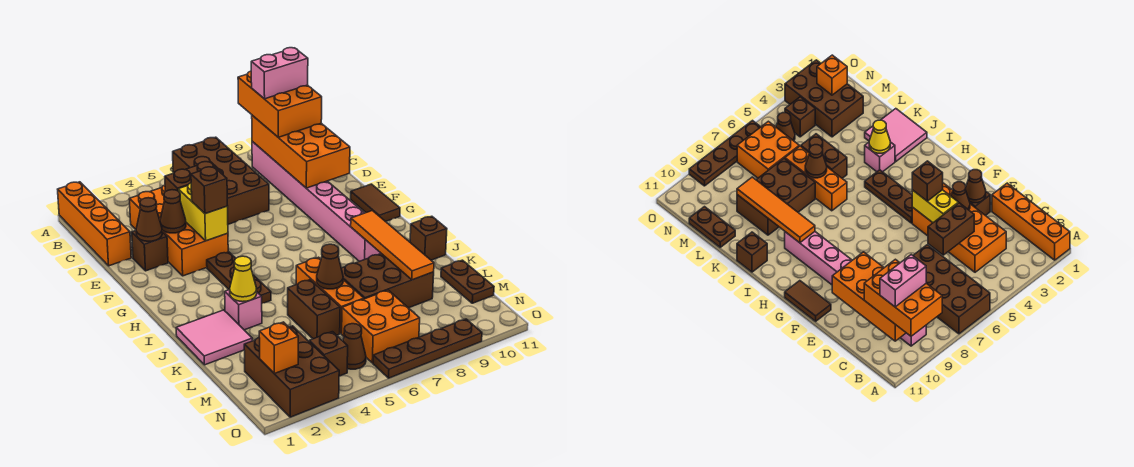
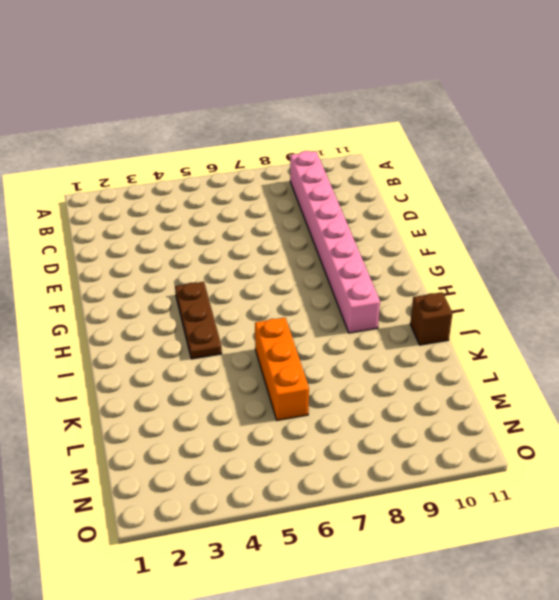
none -> orange brick A1:D1 level 1
none -> brown brick A6:D7 level 1
none -> orange brick C3:F4 level 1
none -> brown brick E2 level 1

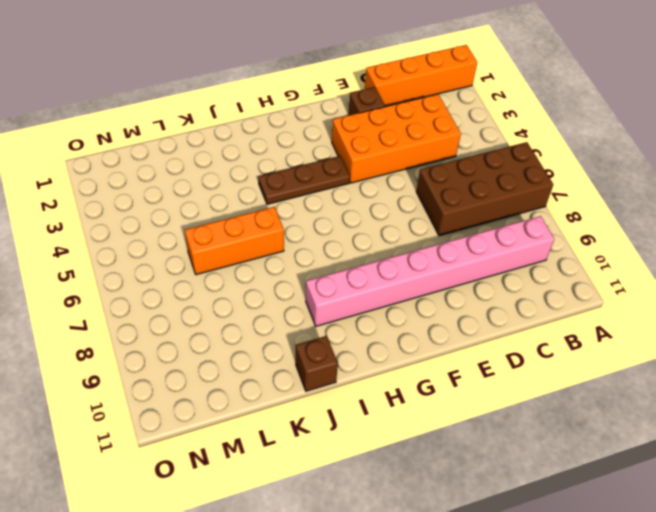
none -> brown tile F11:G11 level 1
none -> pink tile J1:K2 level 1
none -> pink brick J3 level 1
none -> brown brick K5:L5 level 1

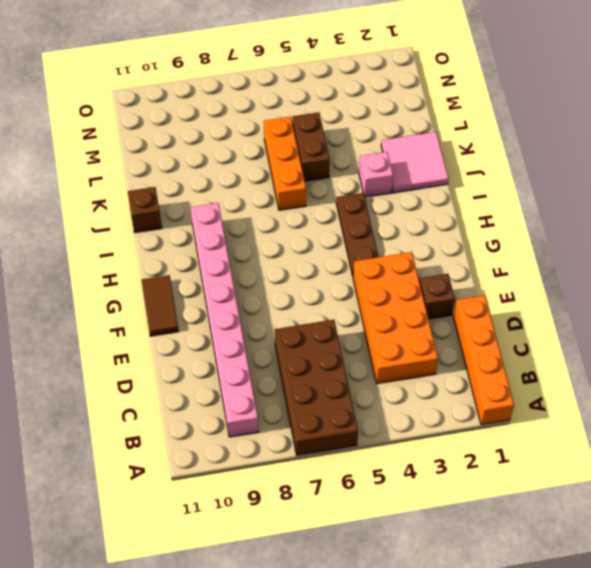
none -> brown brick K7:L9 level 1
none -> brown plate L11:M11 level 1
none -> brown brick M2:O3 level 1
none -> orange brick M6:N7 level 1

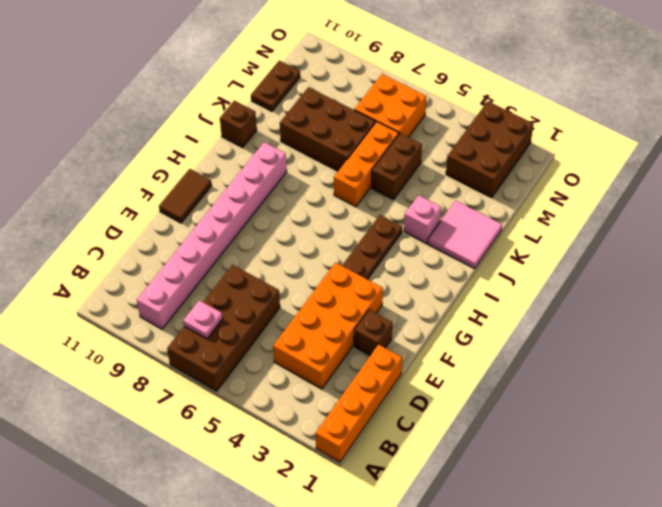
pink plate B7 level 2 -> none
none -> brown brick N4 level 1
none -> brown cone N5 level 1
none -> brown plate O6:O9 level 1
none -> orange brick B9:E10 level 2

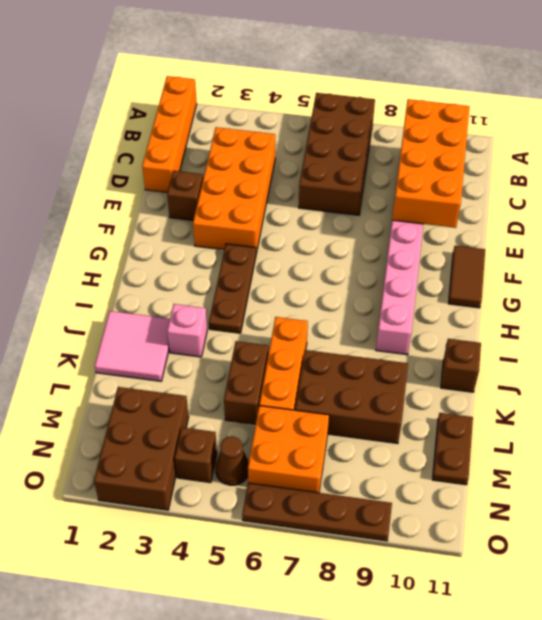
none -> brown brick D4:D5 level 2
none -> brown cone E2 level 2
none -> brown cone E3 level 2
none -> yellow brick E4:F4 level 2

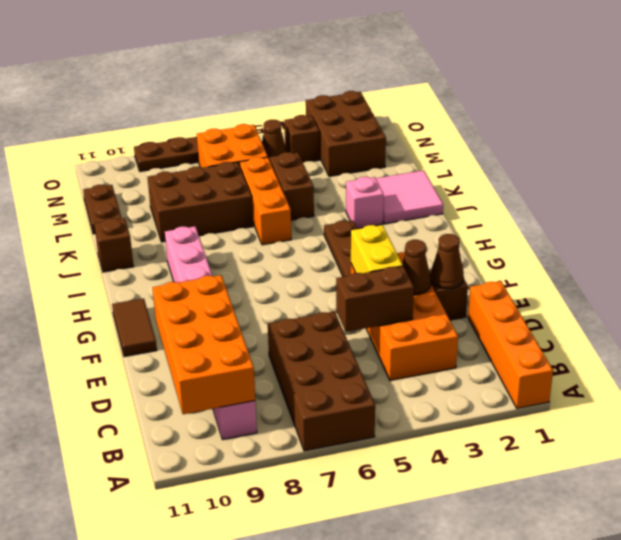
none -> orange tile I9:L9 level 2
none -> yellow cone J3 level 2
none -> brown cone K6 level 2
none -> orange brick N2 level 2

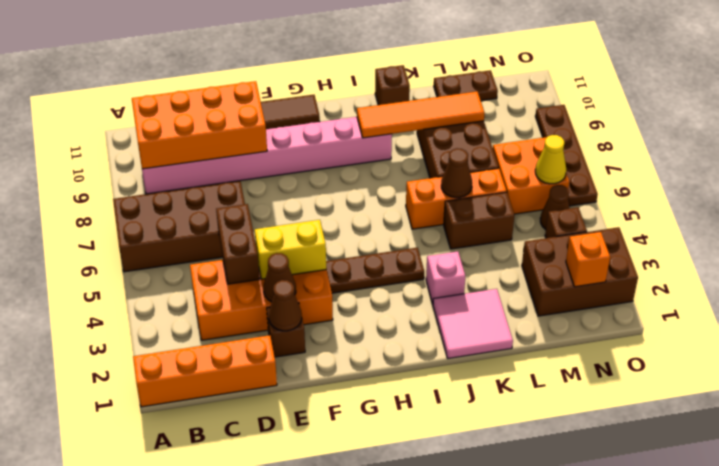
yellow cone N6 level 2 -> yellow cone J3 level 2
none -> orange brick A9:C10 level 3
none -> brown brick F4 level 3
none -> pink brick B9:B10 level 4

